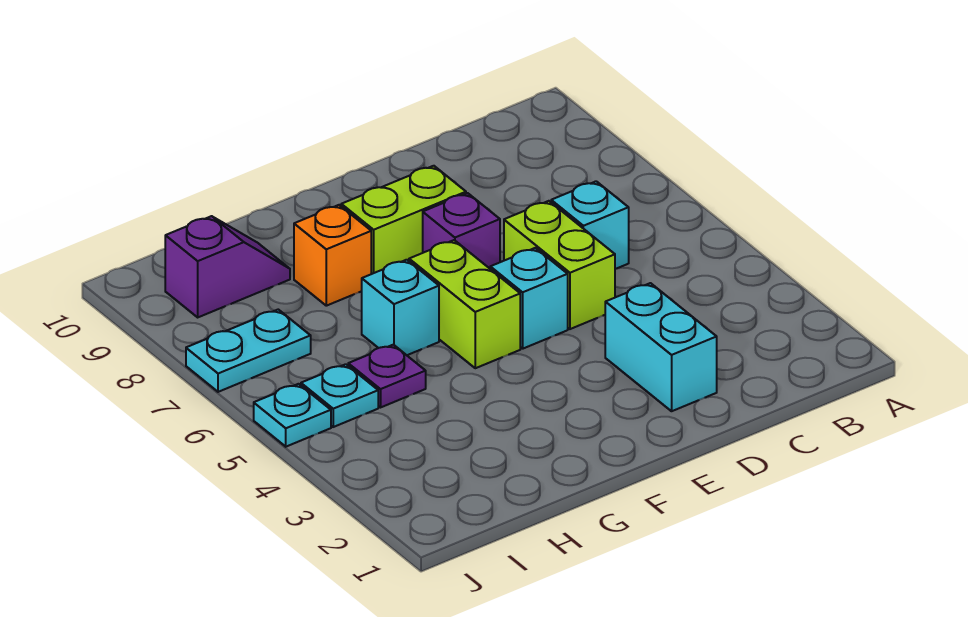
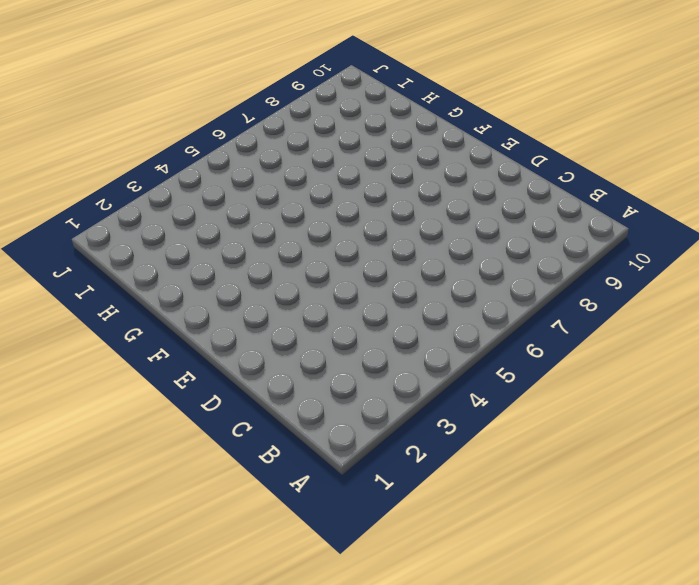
none -> cyan brick C6 level 1
none -> cyan brick D2:D3 level 1
none -> lime brick D5:D6 level 1

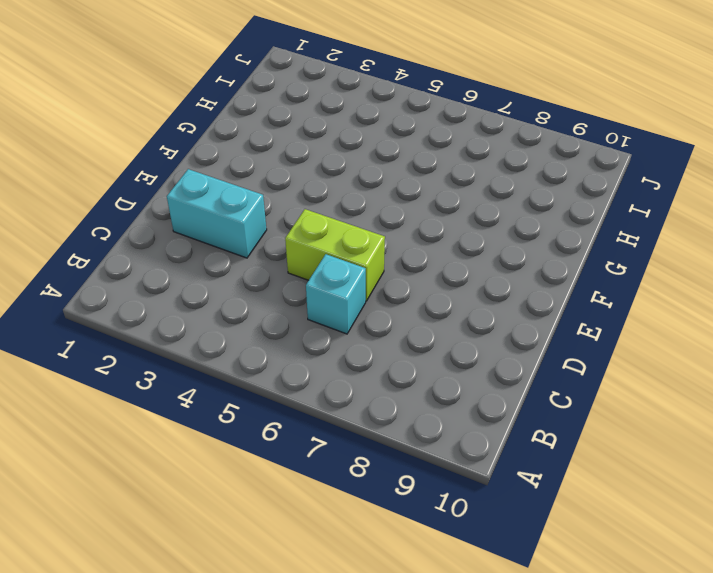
none -> cyan brick E5 level 1
none -> purple brick E7 level 1
none -> lime brick E8:F8 level 1

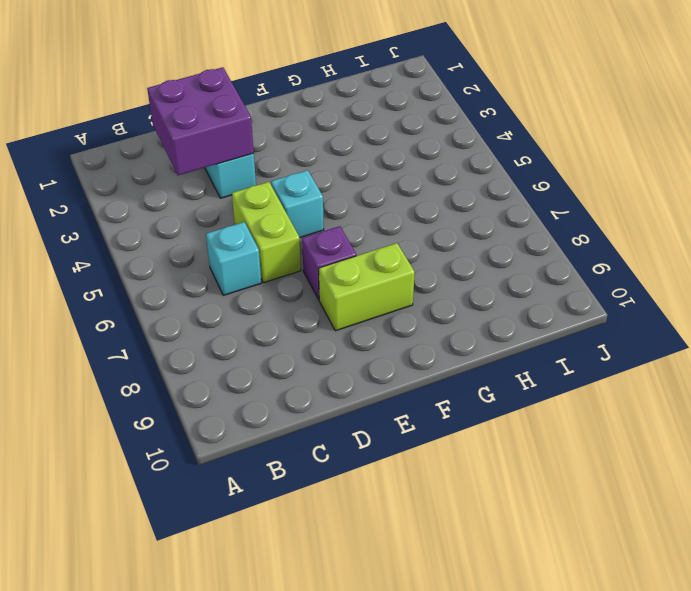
purple brick C2:D3 level 2 -> none
none -> lime brick F5:F6 level 1
none -> cyan brick G6 level 1
none -> orange brick G8 level 1

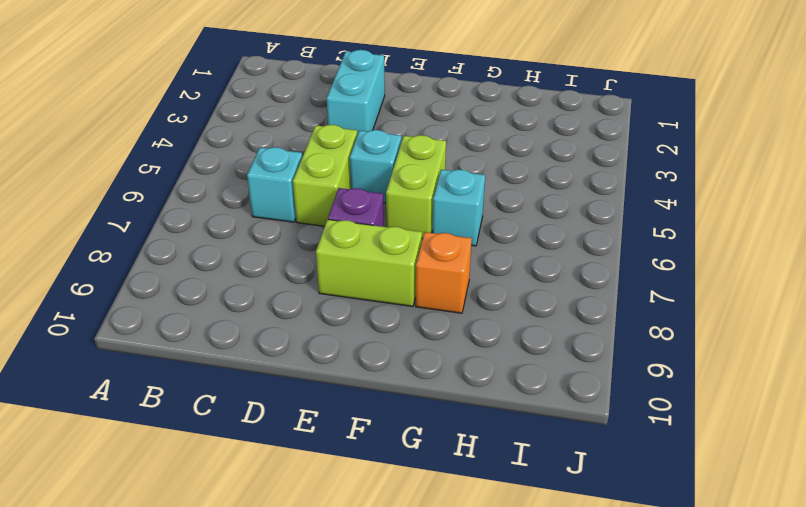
none -> purple plate H5 level 1
none -> purple slope H9:I9 level 1 top I
none -> cyan plate I5 level 1

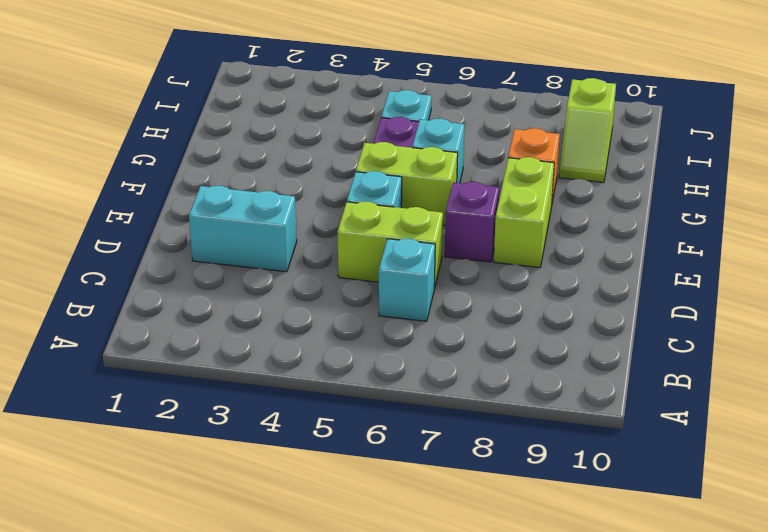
lime slope H9:I9 level 1 top I -> purple slope H9:I9 level 1 top I
none -> cyan plate I7:J7 level 1
none -> cyan plate J5 level 1

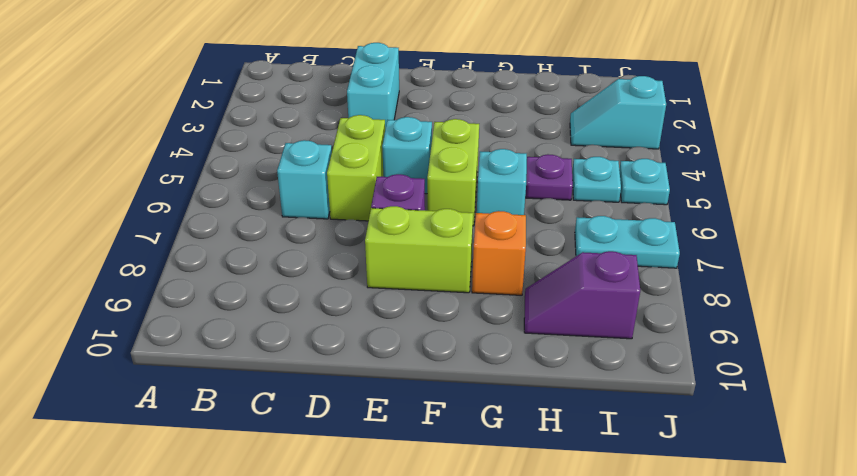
cyan slope I3:J3 level 1 top J -> none

